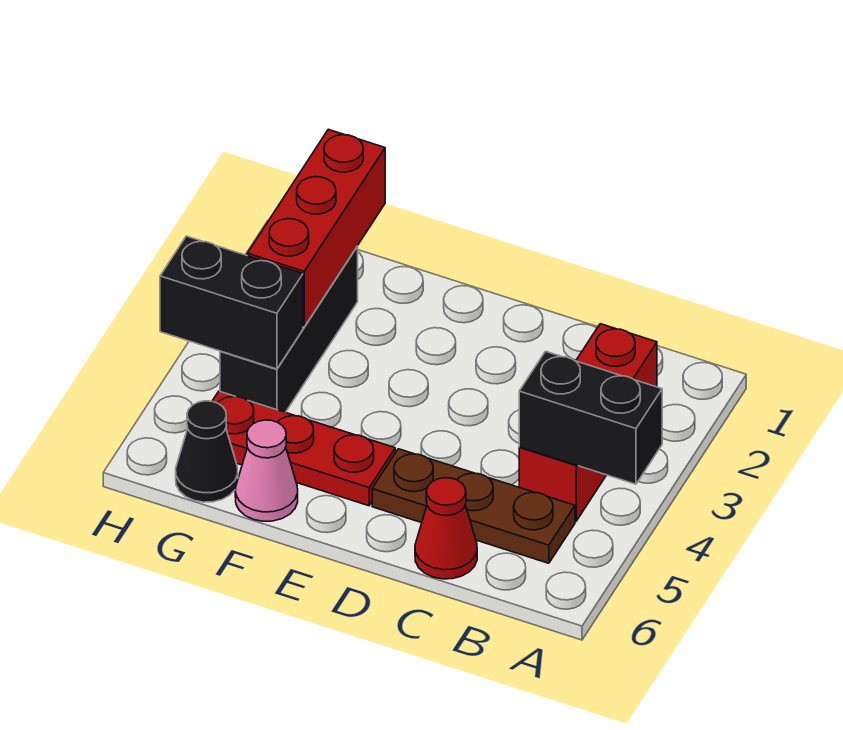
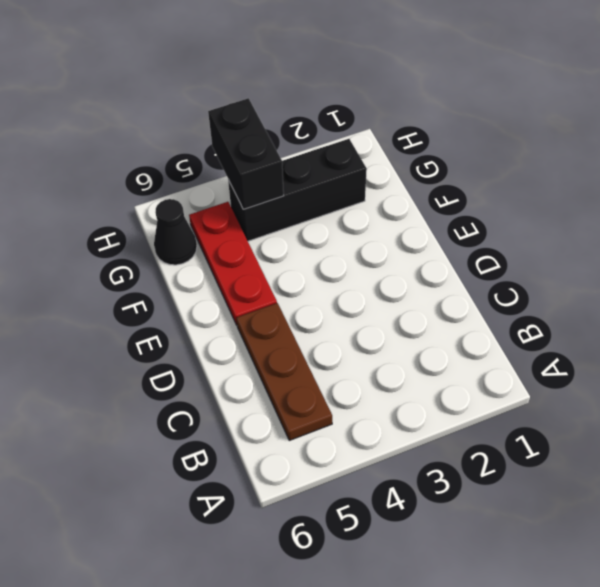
none -> red brick B2:B4 level 1
none -> red cone C6 level 1

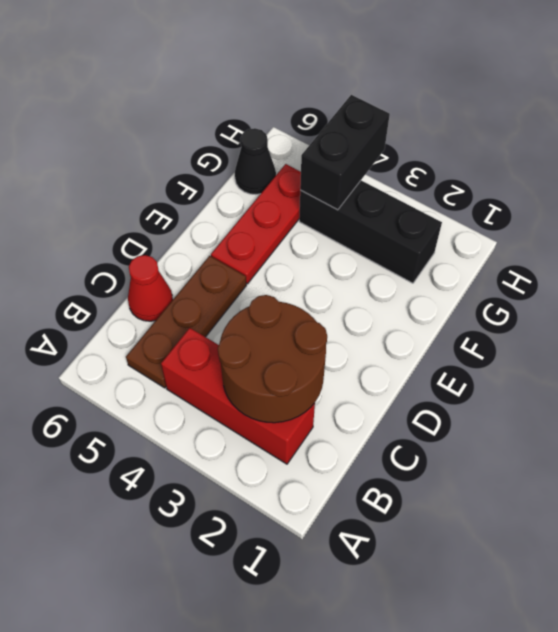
brown round brick B2:C3 level 2 -> none
none -> pink cone F6 level 1
none -> black brick A4:B4 level 2

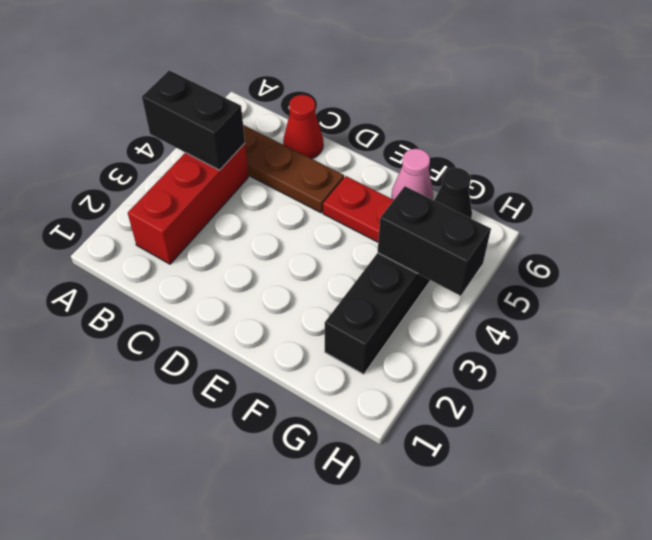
none -> red brick G1:G3 level 2

